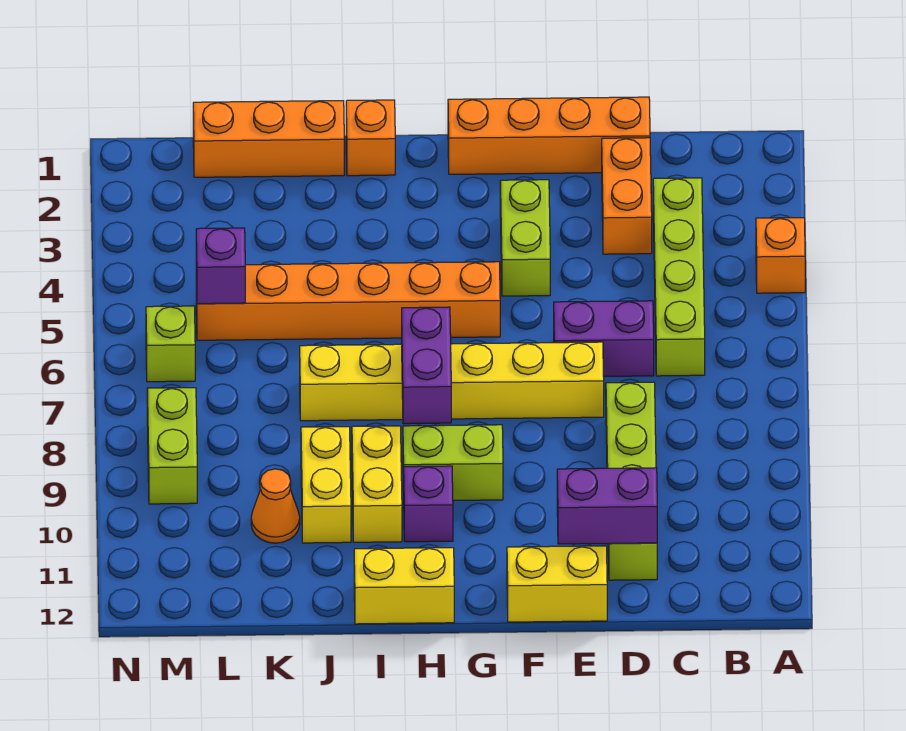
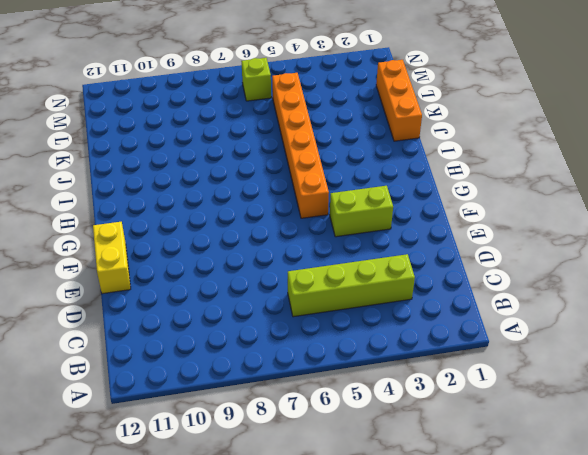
none -> orange brick A4 level 1
none -> orange brick D1:G1 level 1
none -> orange brick D2:D3 level 1

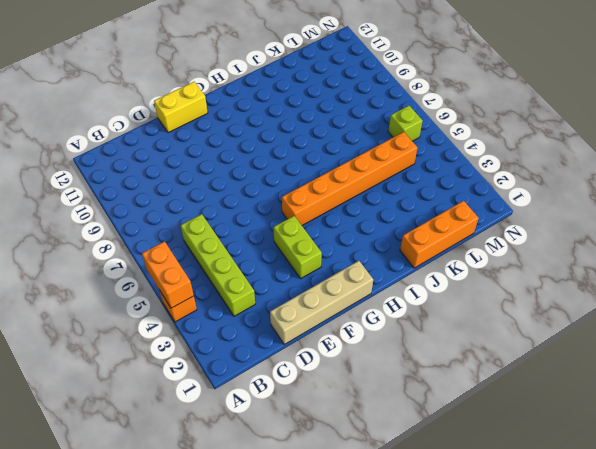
orange brick A4:A5 level 2 -> orange brick D2:D3 level 1
tan brick D1:G1 level 1 -> orange brick D1:G1 level 1
none -> purple brick D6:E6 level 1
none -> lime brick D8:D11 level 1
none -> yellow brick E7:J7 level 1

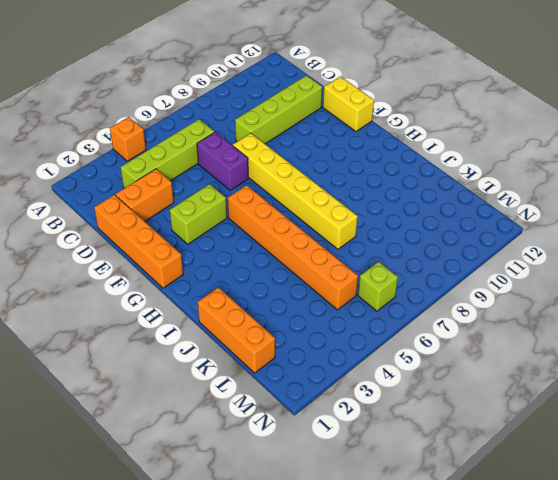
none -> lime brick G9:H9 level 1
none -> purple brick H10 level 1
none -> yellow brick H12:I12 level 1

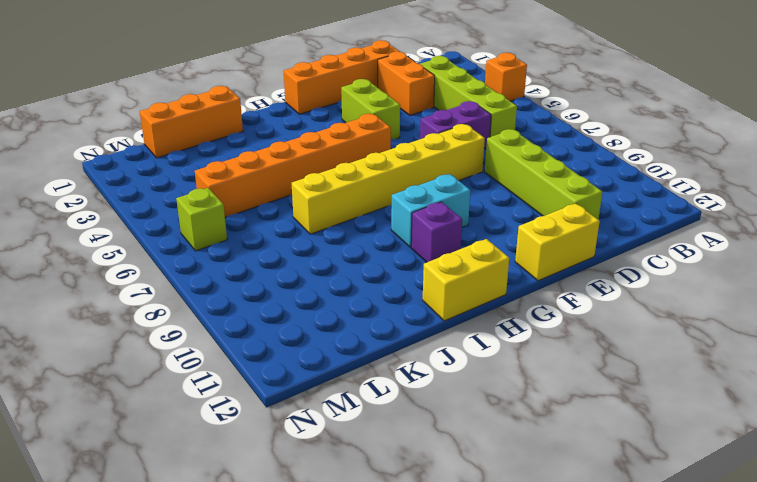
cyan brick G9:H9 level 1 -> lime brick G9:H9 level 1
none -> orange brick I1 level 1
none -> yellow brick I9:I10 level 1
none -> yellow brick J9:J10 level 1

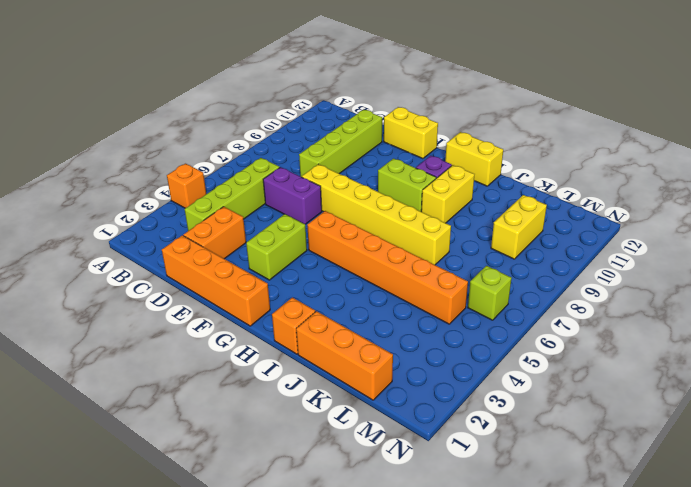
yellow brick L9:L10 level 1 -> yellow brick J9:J10 level 1
none -> orange cone K10 level 1
none -> lime brick M8:M9 level 1
none -> purple brick D11:E11 level 2

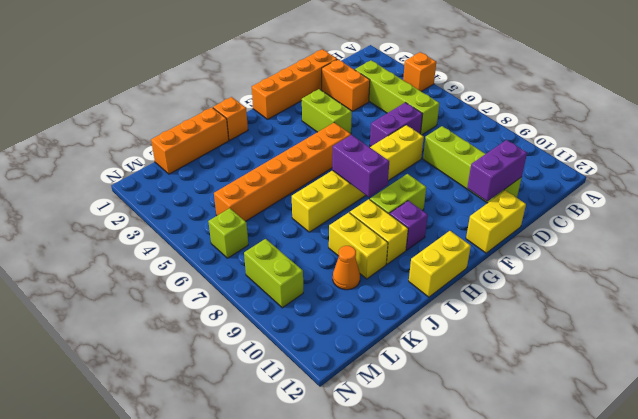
none -> purple brick L5 level 2

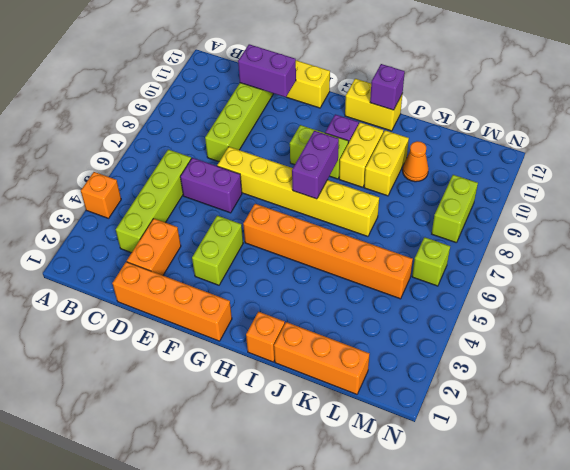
purple brick I12 level 2 -> purple brick L5 level 2

